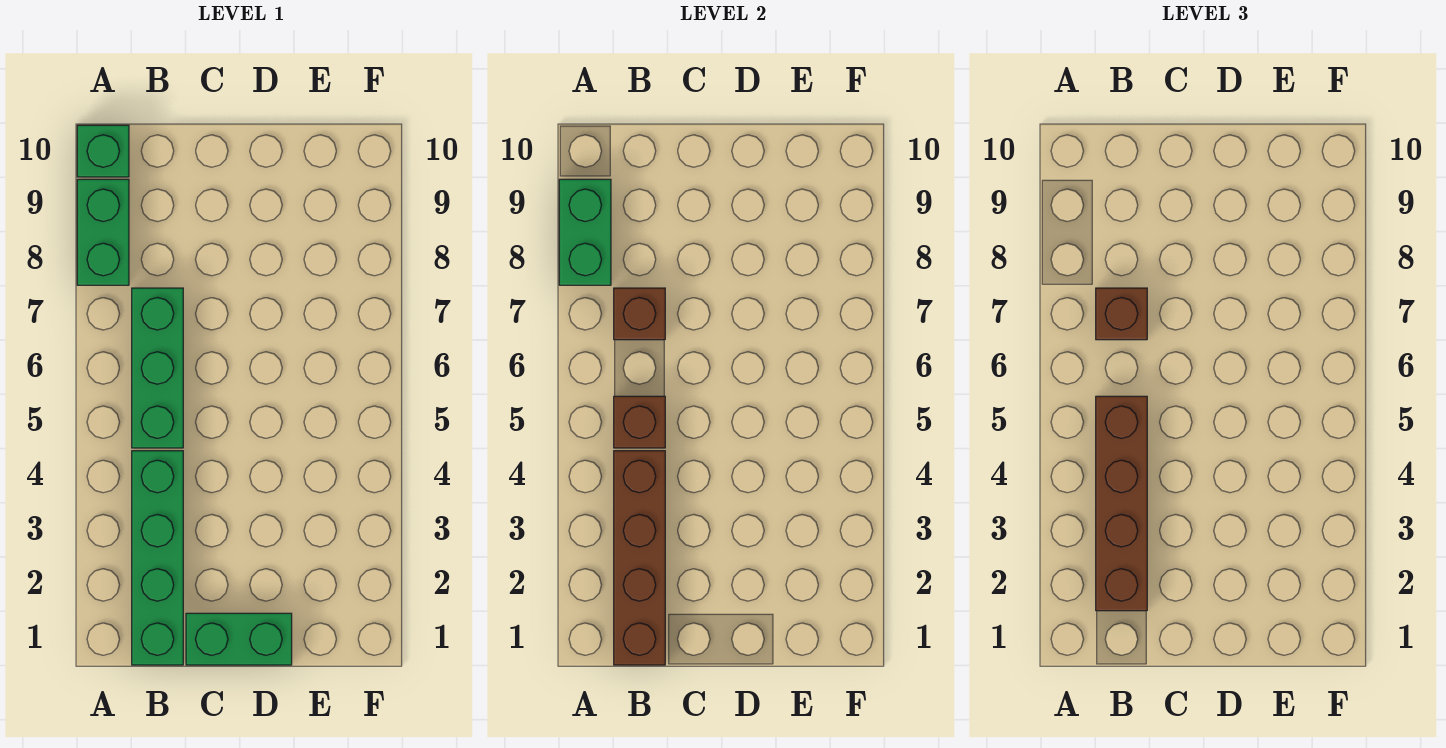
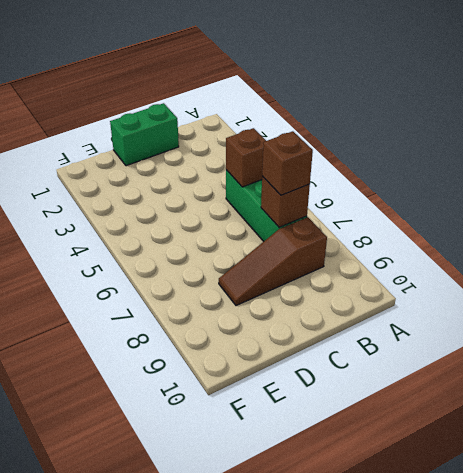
brown slope B8:D8 level 1 top B -> none
none -> green brick A8:A9 level 1
none -> green brick A10 level 1

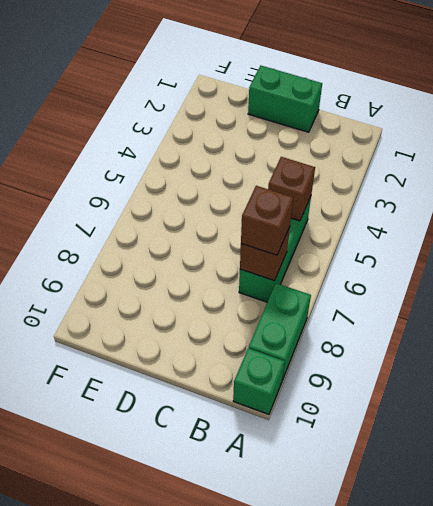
none -> green brick B1:B4 level 1
none -> green brick A8:A9 level 2

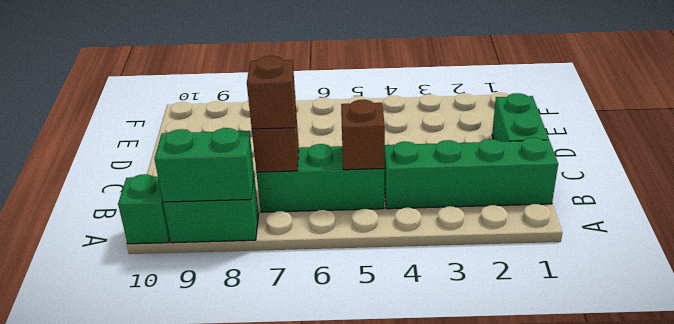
none -> brown brick B1:B4 level 2
none -> brown brick B2:B5 level 3

